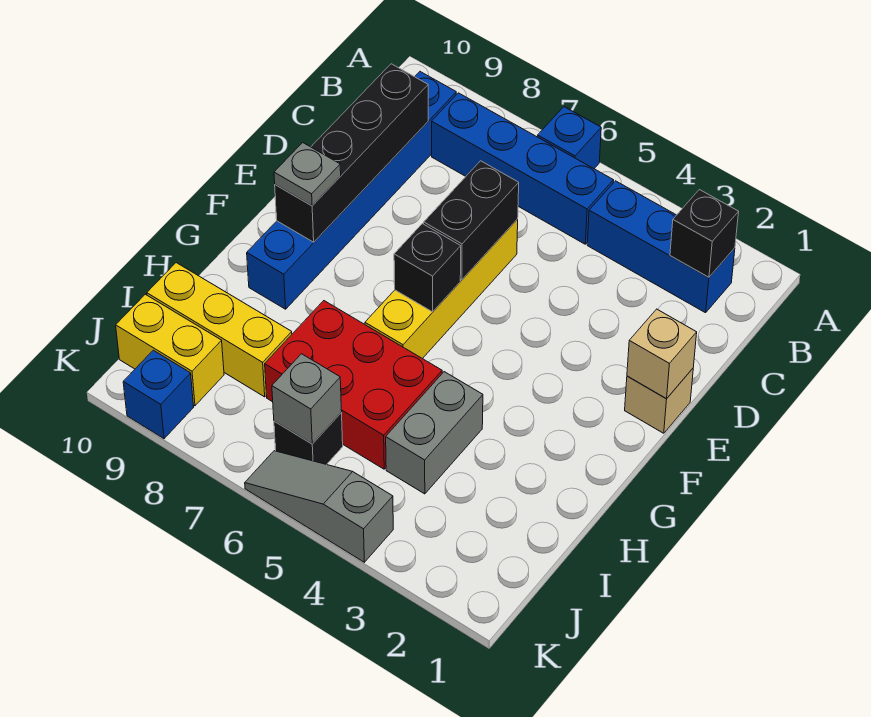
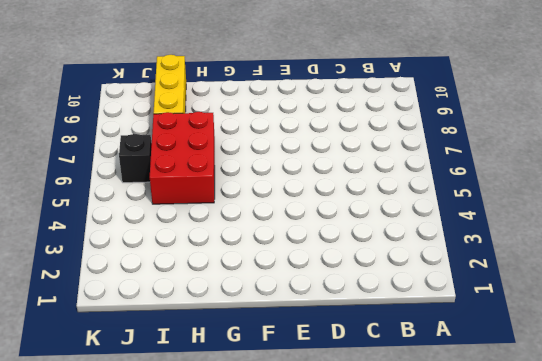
none -> blue brick A6 level 1
none -> blue brick B2:B4 level 1
none -> blue brick B5:B8 level 1

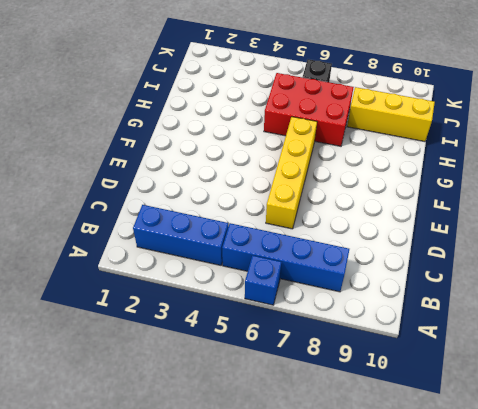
none -> blue brick B9:G9 level 1
none -> tan brick E1 level 1
none -> grey brick H4:I4 level 1

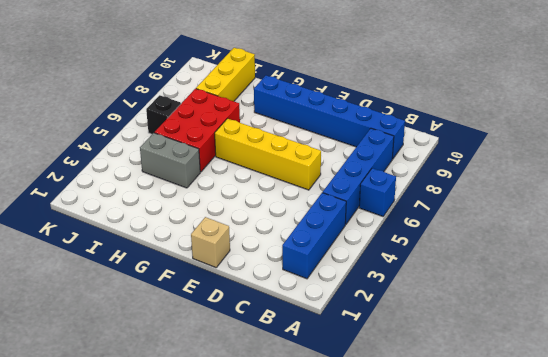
none -> yellow brick J9:J10 level 1
none -> grey slope K4:K6 level 1 top 4
none -> blue brick K9 level 1

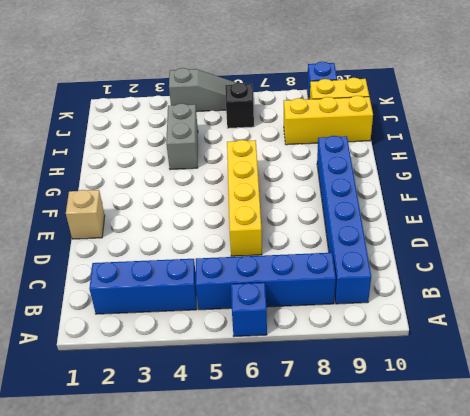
none -> red brick H5:I7 level 1
none -> black brick B2 level 2
none -> black brick C9:F9 level 2

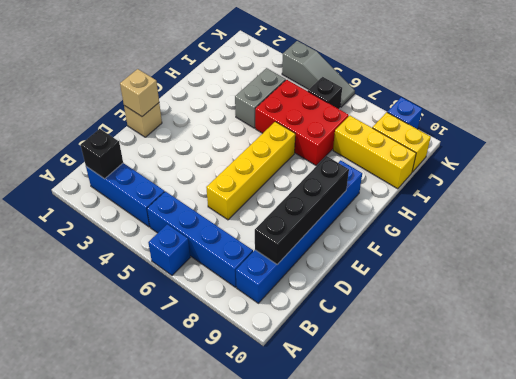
none -> black brick D6:E6 level 2
none -> black brick F6 level 2
none -> grey brick J6 level 2

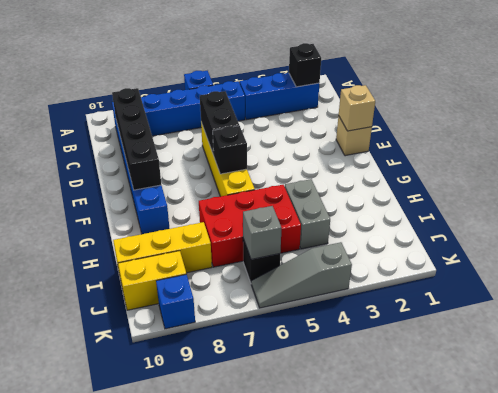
none -> grey plate F9 level 3

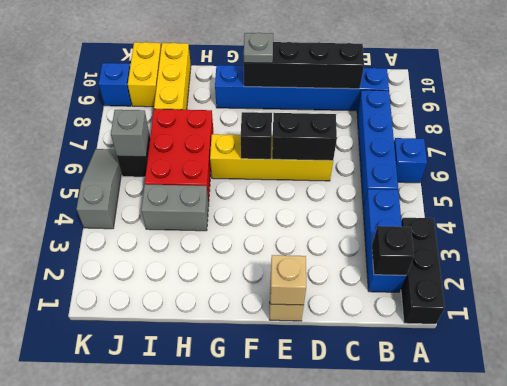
black brick A1:A3 level 1 -> none

